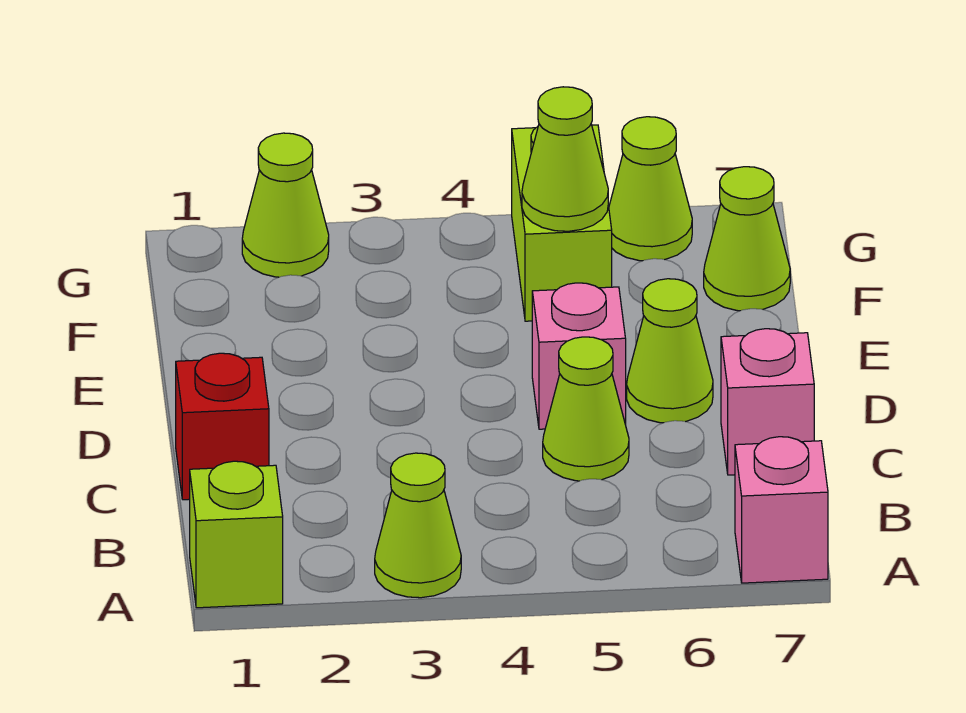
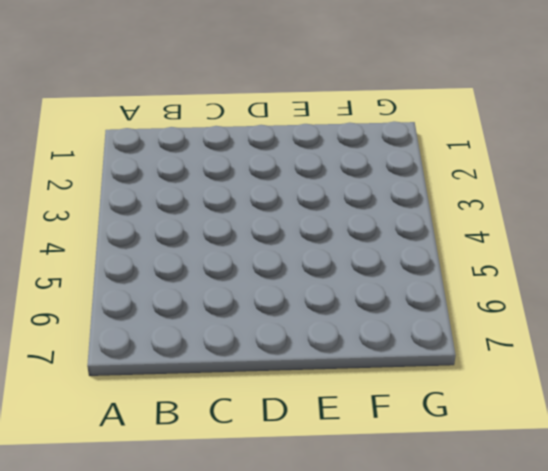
none -> lime brick A1 level 1
none -> lime cone A3 level 1
none -> pink brick A7 level 1

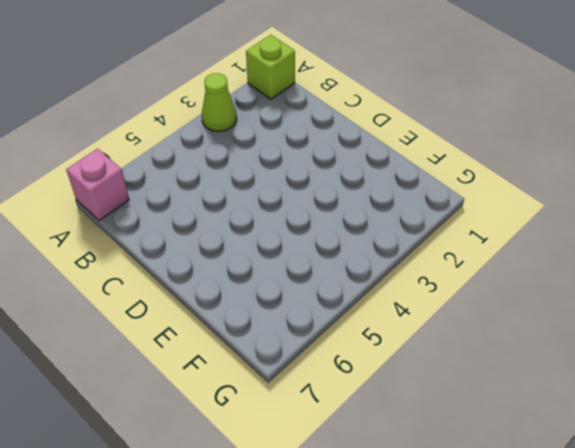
none -> red brick C1 level 1
none -> lime cone C5 level 1
none -> pink brick C7 level 1

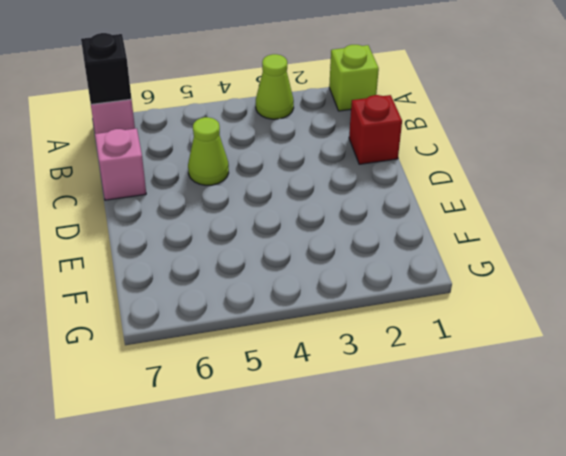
black brick A7 level 2 -> none
none -> pink brick D5 level 1
none -> lime cone D6 level 1
none -> lime brick F5:G5 level 1

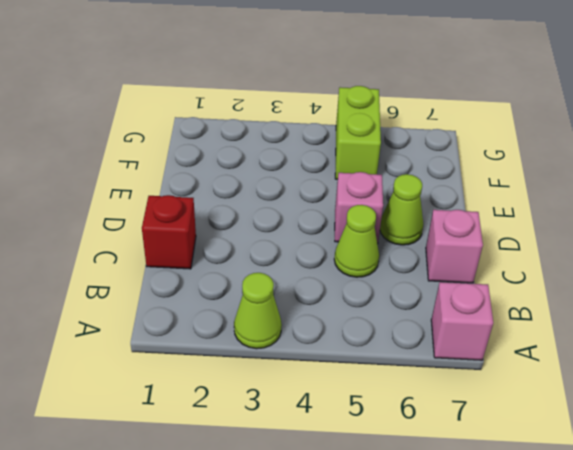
none -> lime brick A1 level 1
none -> lime cone F7 level 1
none -> lime cone G2 level 1

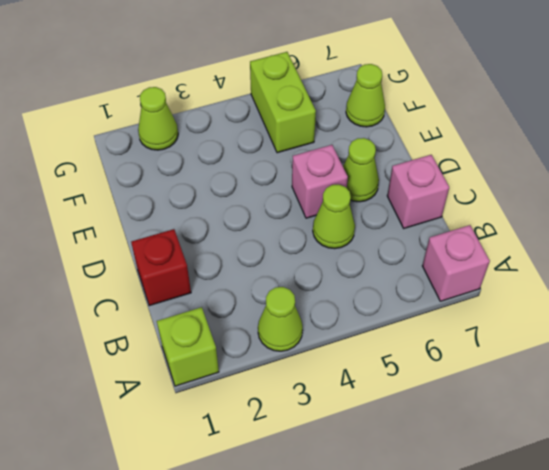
none -> lime cone G6 level 1
none -> lime cone F5 level 2

